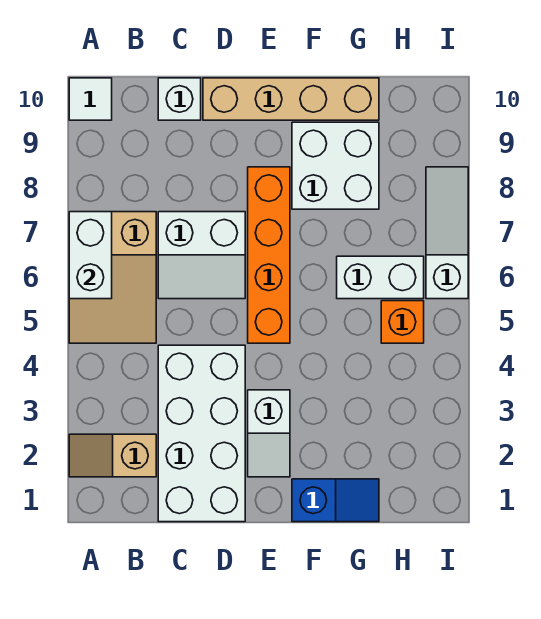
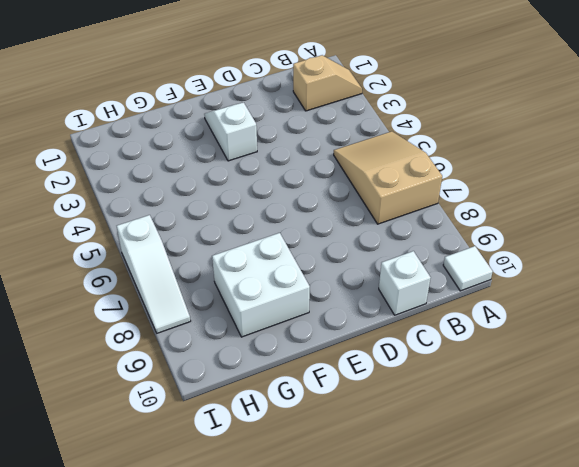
none -> white brick C1:D4 level 1
none -> white slope C6:D7 level 1 top 7
none -> tan brick D10:G10 level 1

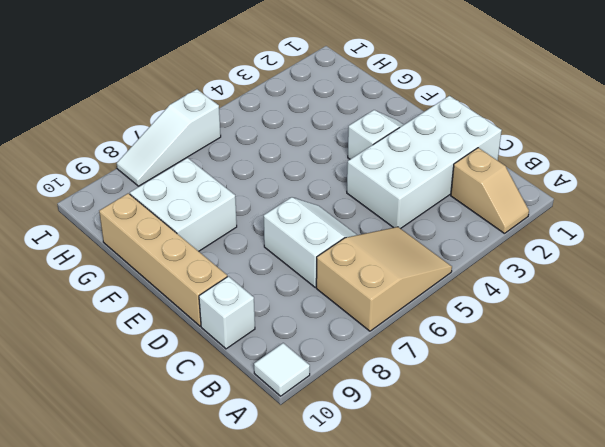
none -> orange brick E5:E8 level 1
none -> blue slope F1:G1 level 1 top F
none -> white brick G6:H6 level 1

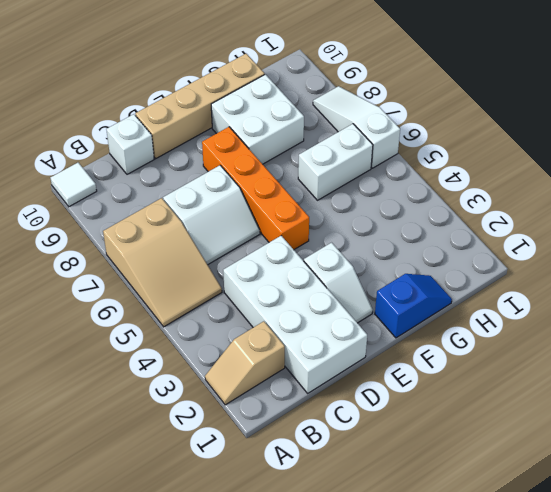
none -> orange brick H5 level 1
none -> white brick A6:A7 level 2

